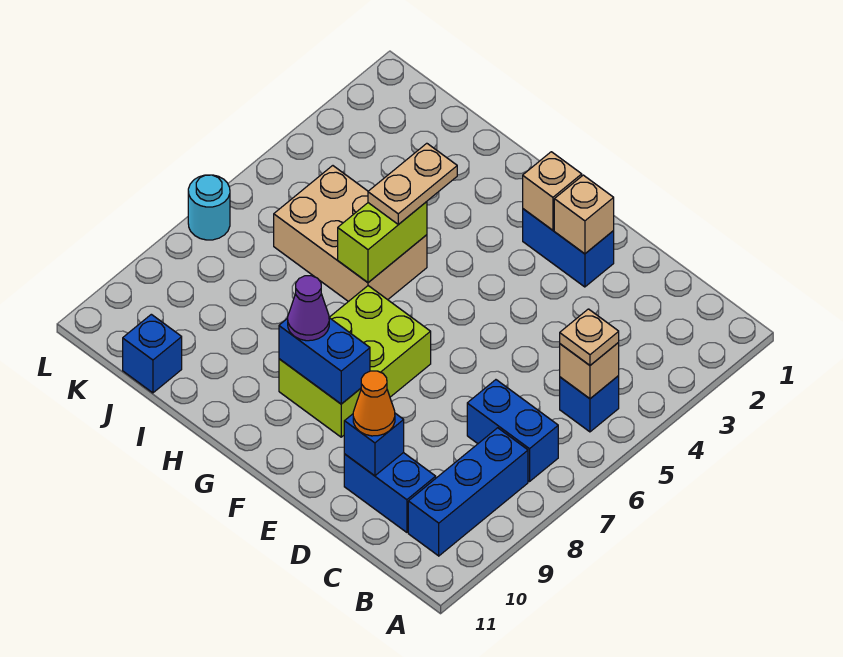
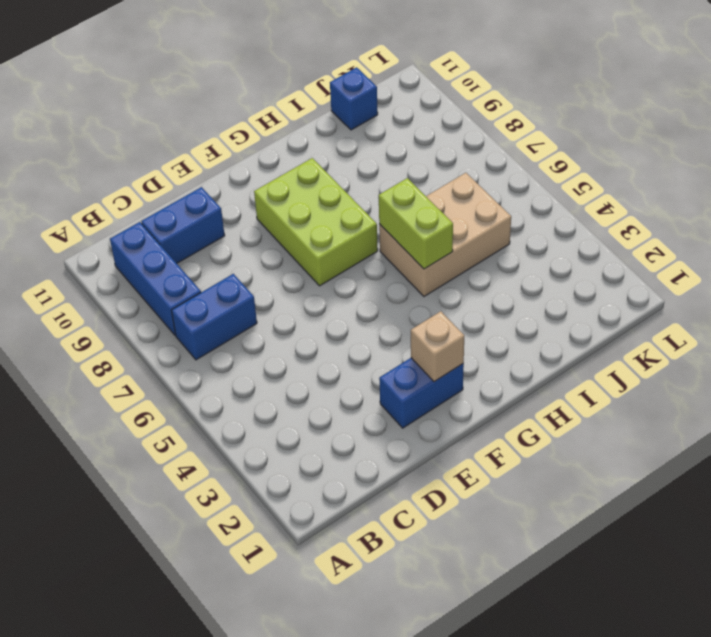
none -> blue brick B5 level 1
none -> cyan round brick L7 level 1
none -> tan brick B5 level 2

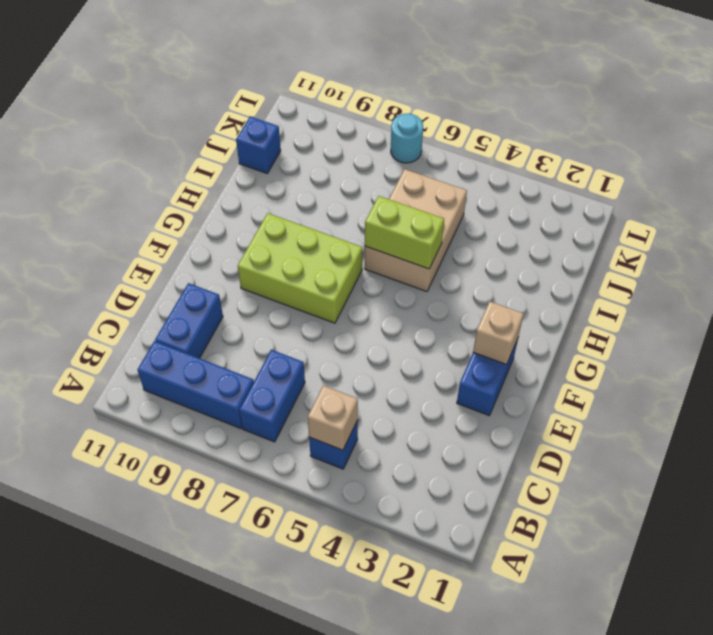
none -> blue brick D10 level 2
none -> tan brick E2 level 2
none -> blue brick F9:G9 level 2

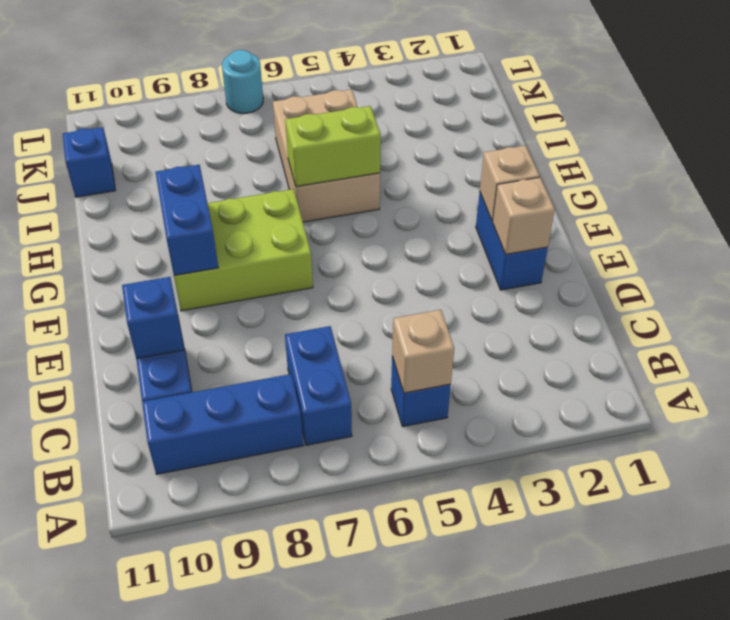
none -> tan plate B5 level 3
none -> orange cone D10 level 3
none -> purple cone G9 level 3

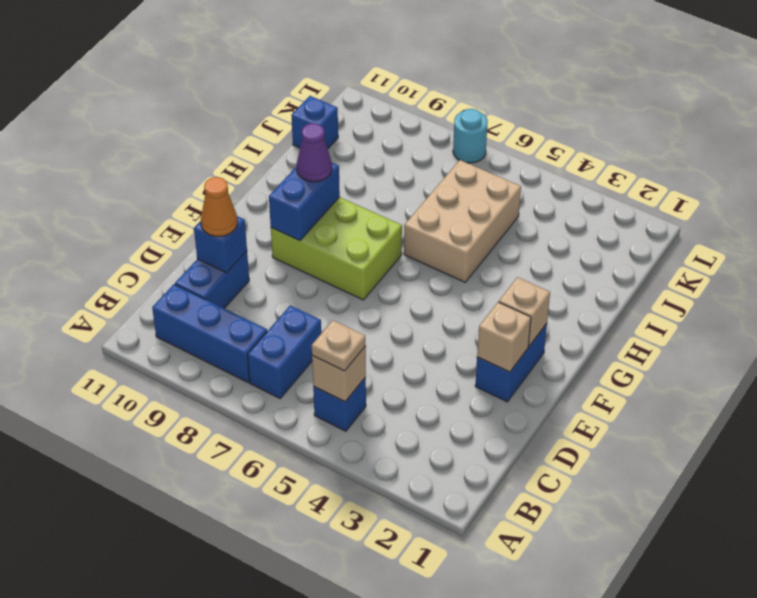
none -> lime brick H5:H6 level 2
none -> tan plate H4:H5 level 3

